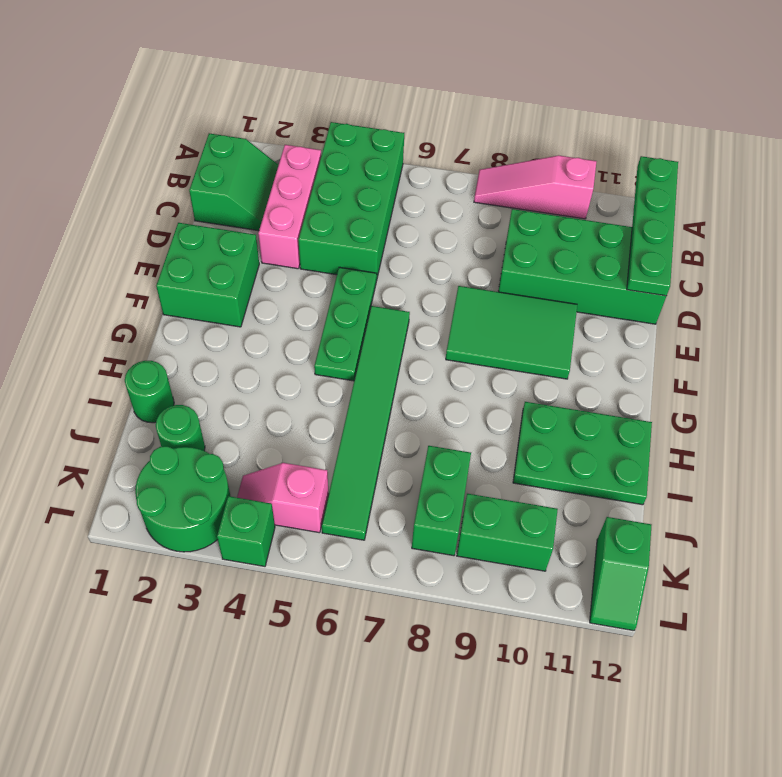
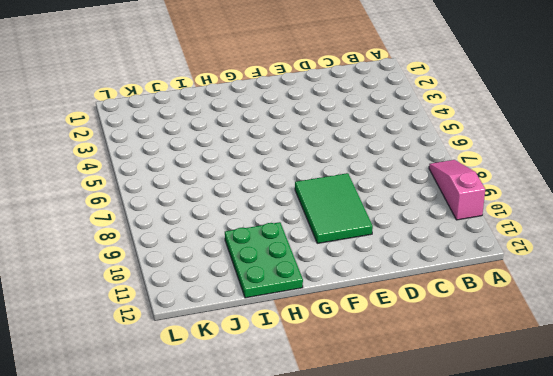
none -> green brick A4:D5 level 1
none -> green slope B1:C2 level 1 top 1
none -> pink brick B3:D3 level 1

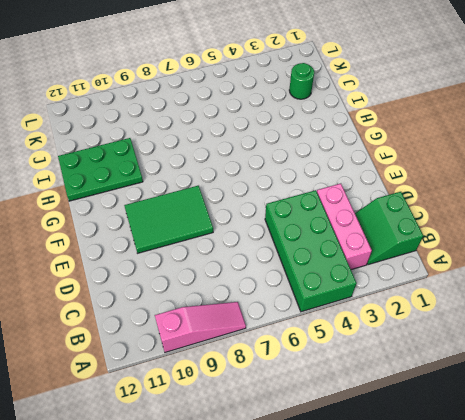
none -> green brick C9:D12 level 1
none -> green brick E1:F2 level 1
none -> green plate E5:G5 level 1

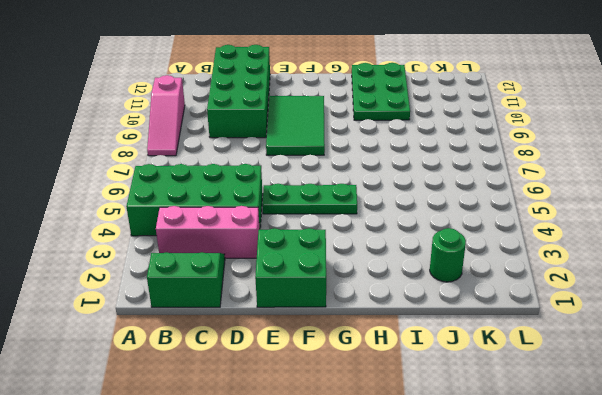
none -> green tile F6:K6 level 1
none -> green round brick I1 level 1
none -> green brick J8:K8 level 1

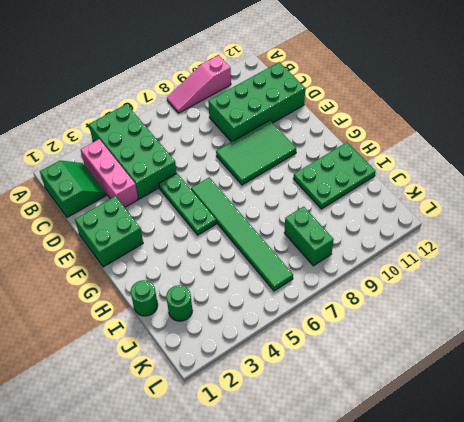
none -> green round brick K2:L3 level 1
none -> pink slope K4:K5 level 1 top 5
none -> green brick K9:K10 level 1

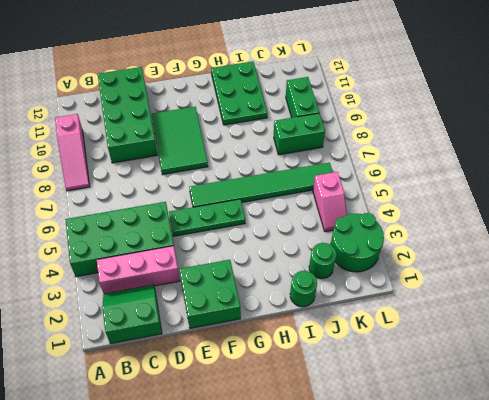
none -> green slope K12:L12 level 1 top K
none -> green brick L4 level 1
none -> green plate A12:D12 level 2

